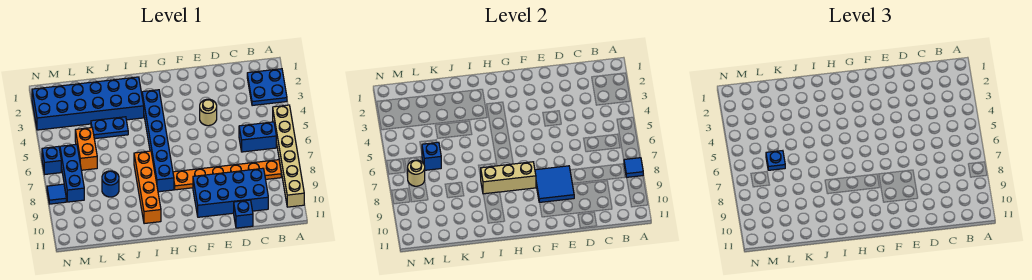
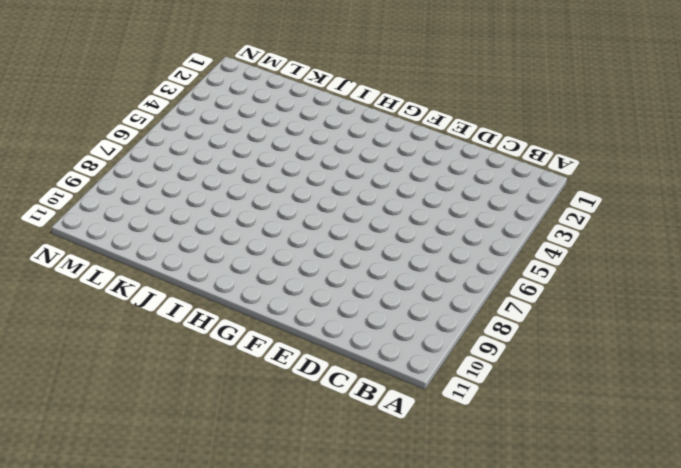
none -> blue plate A2:B3 level 1
none -> tan brick A5:A10 level 1
none -> blue brick B6:C6 level 1

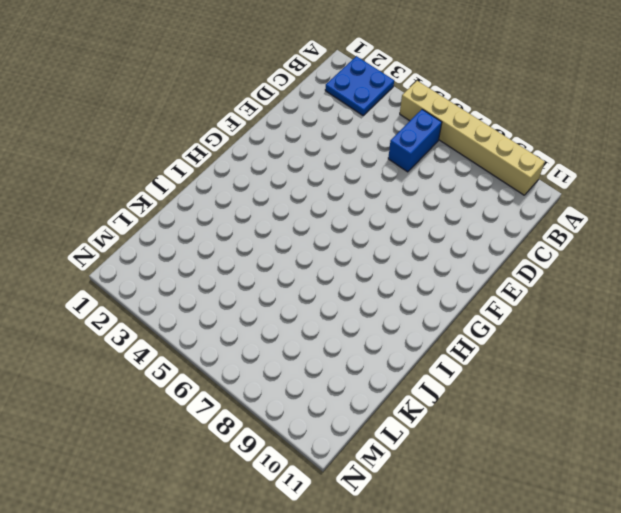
none -> orange plate B8:G8 level 1
none -> blue brick C9:F10 level 1
none -> blue brick D11 level 1

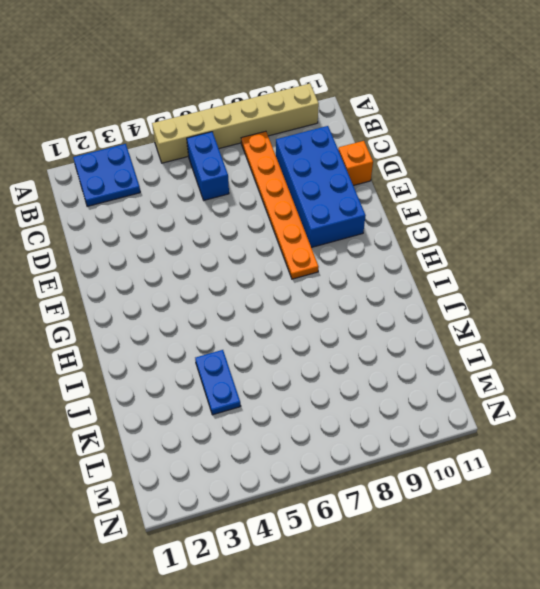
orange brick D11 level 1 -> blue brick D11 level 1
none -> tan round brick E4 level 1
none -> blue brick H3:H8 level 1
none -> blue brick I2:N3 level 1

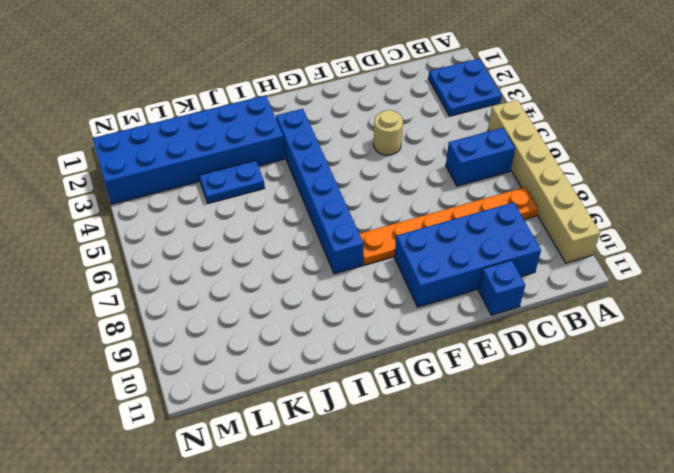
none -> orange brick I7:I10 level 1
none -> blue round brick K8 level 1
none -> orange brick L5:L6 level 1

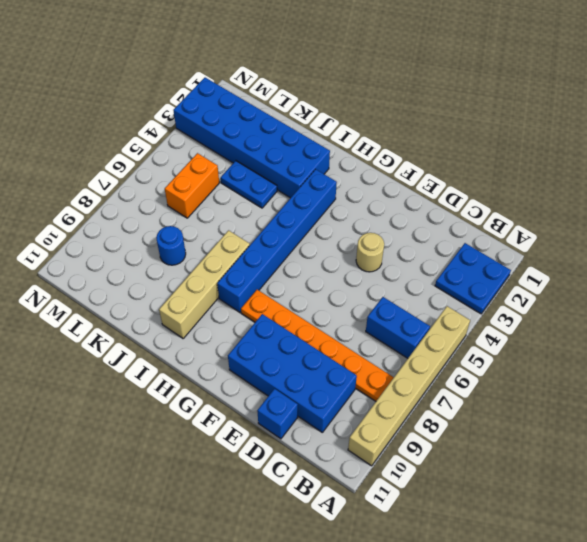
tan brick I7:I10 level 1 -> orange brick I7:I10 level 1
none -> blue brick M6:M8 level 1
none -> blue brick N6 level 1
none -> blue tile N8 level 1

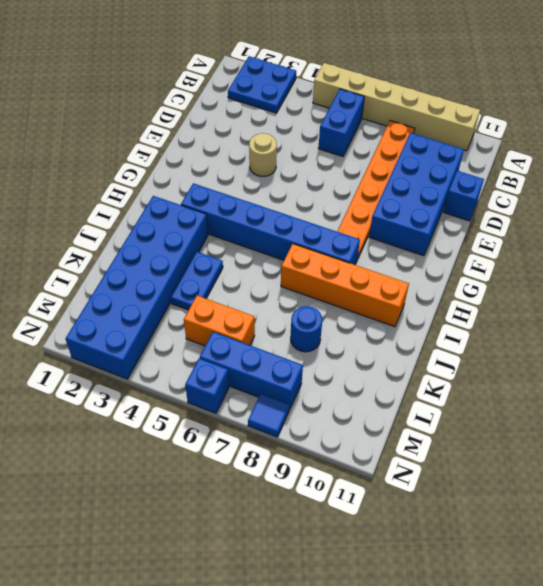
none -> blue tile A8 level 2
none -> blue tile E8:F9 level 2
none -> tan brick G8:I8 level 2

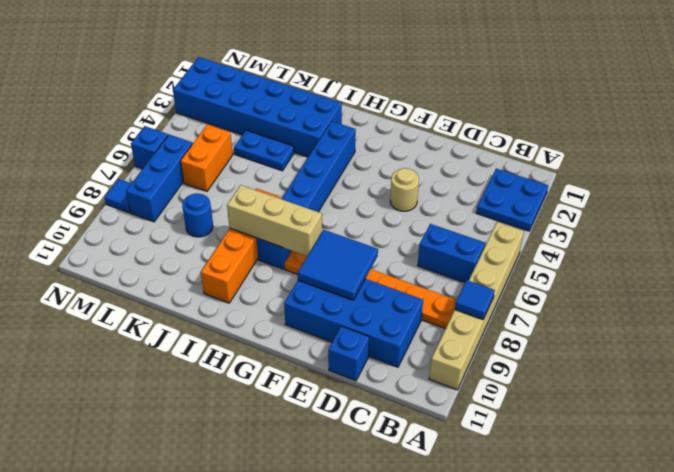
none -> blue brick L6 level 2
none -> tan round brick M7 level 2
none -> blue plate L6 level 3

